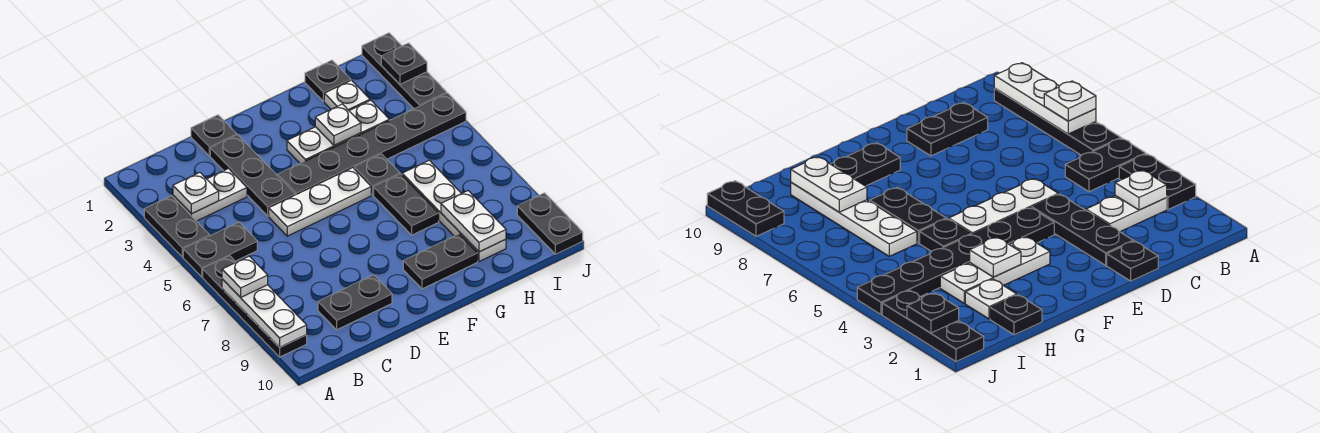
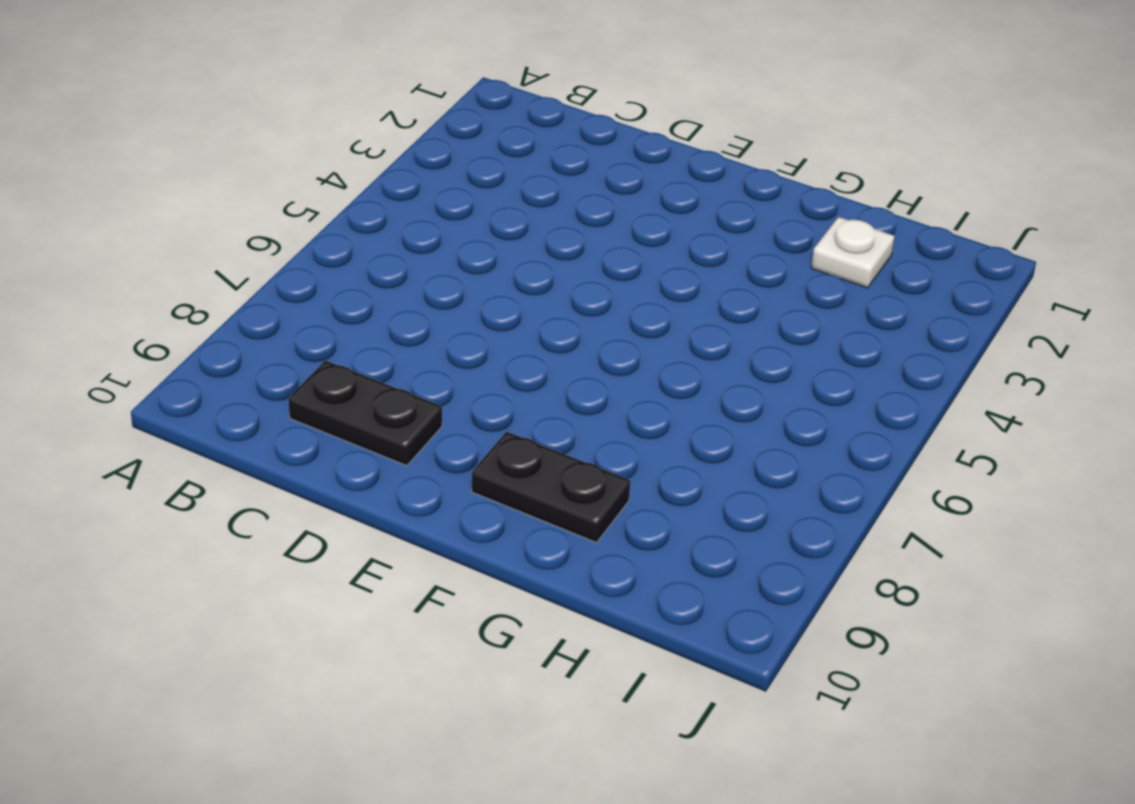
none -> black plate A3:A4 level 1
none -> black plate A5:B5 level 1
none -> black plate A6:A9 level 1

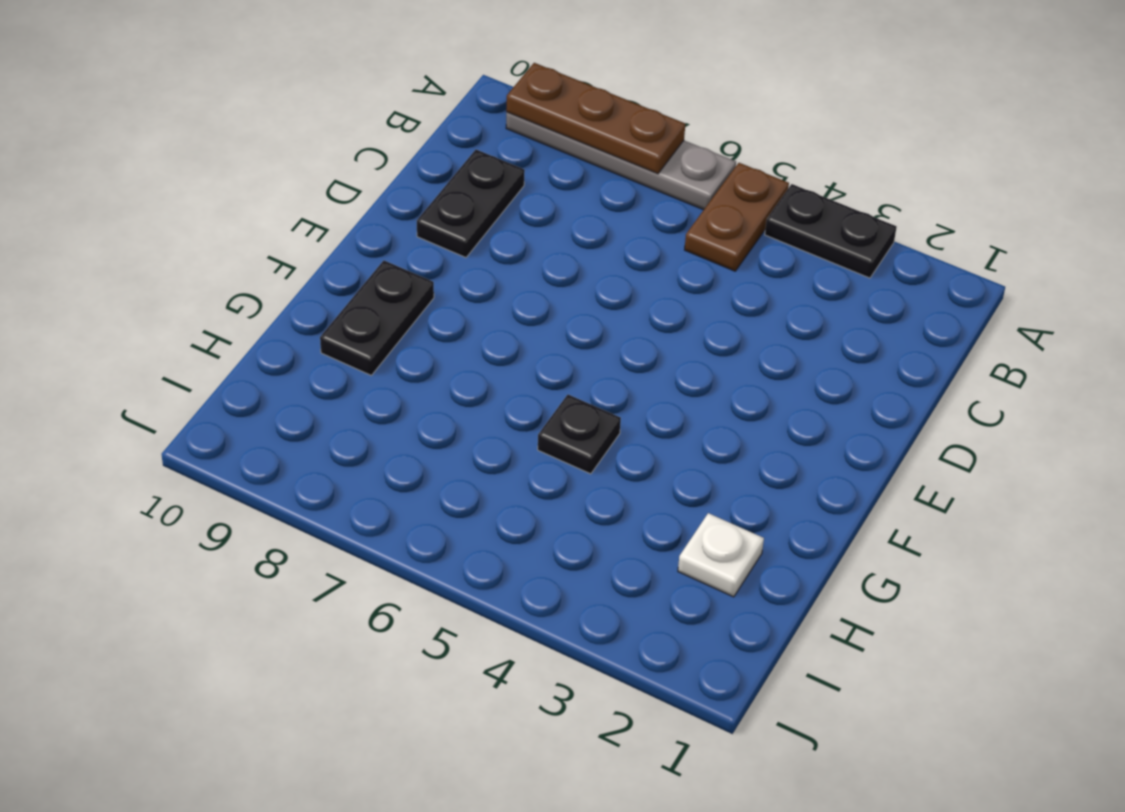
brown plate A5:B5 level 1 -> black plate A5:B5 level 1
grey plate A6:A9 level 1 -> black plate A6:A9 level 1
brown plate A7:A9 level 2 -> white plate A7:A9 level 2
none -> white plate B3:C3 level 1
none -> black plate D1 level 1
none -> black plate D2:D4 level 1

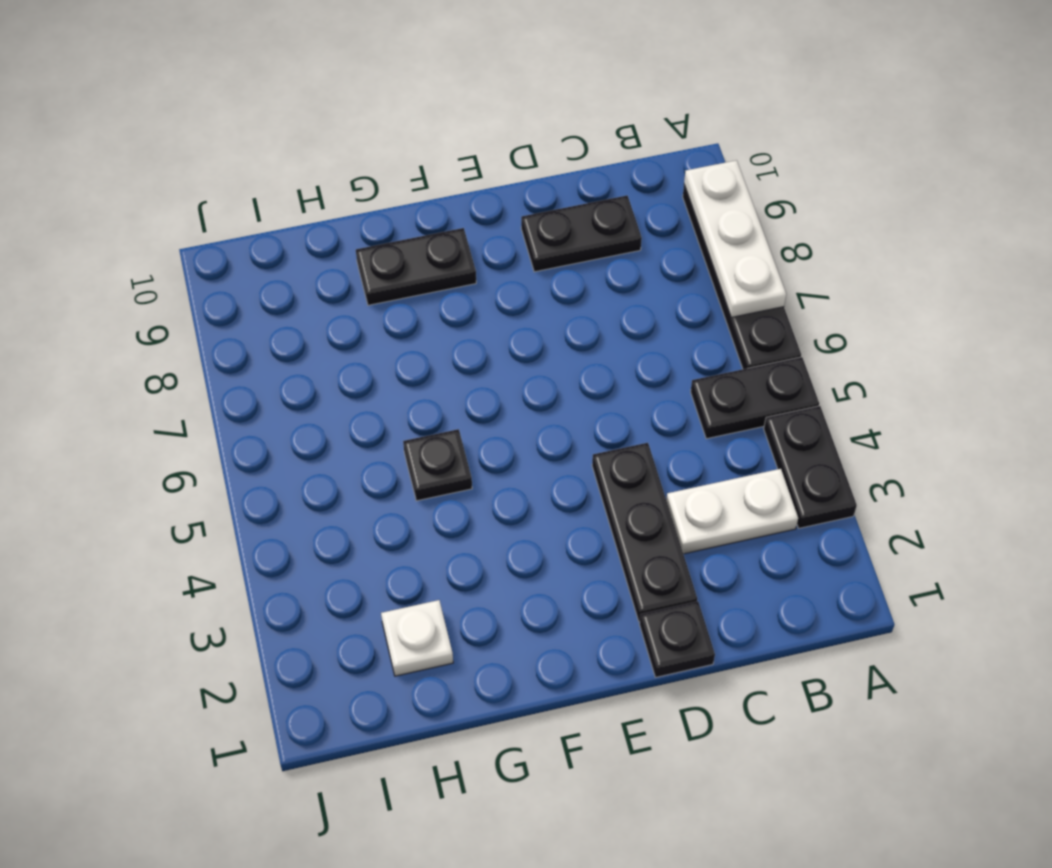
none -> white plate D5:F5 level 1
none -> black plate E4:J4 level 1
none -> white plate F3:H3 level 1

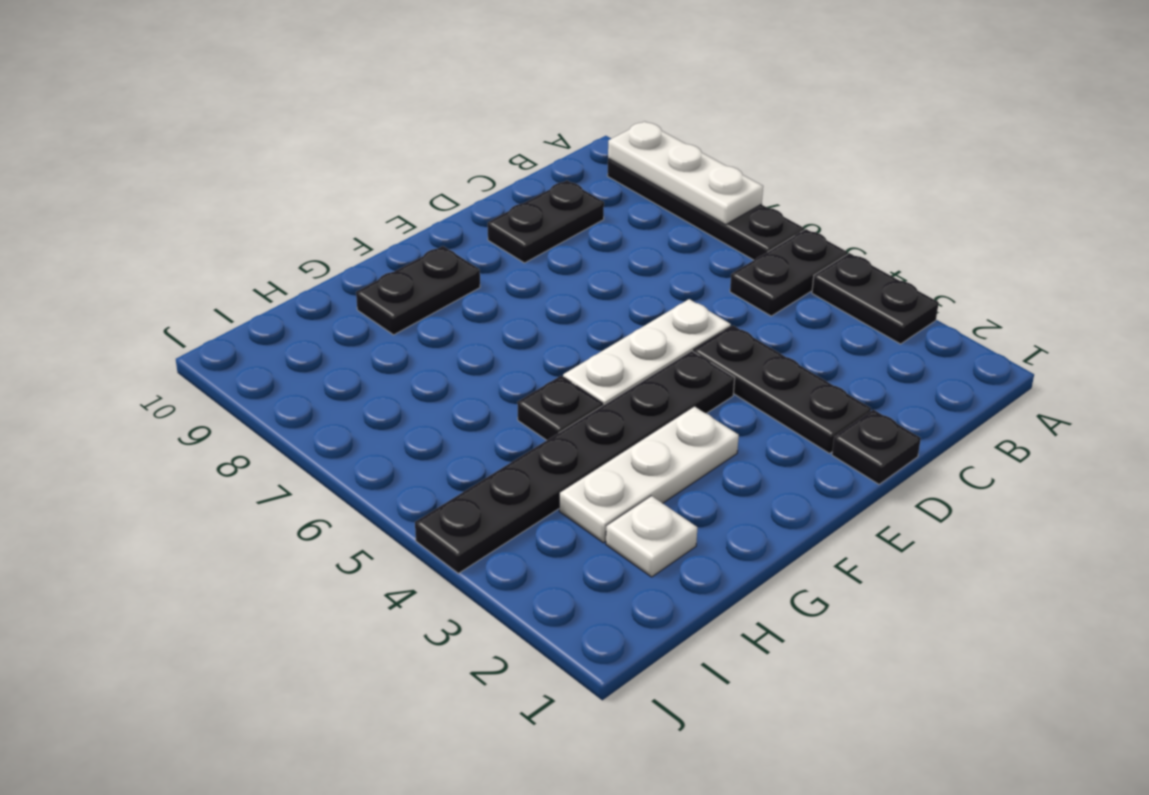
none -> white plate B3:C3 level 1
none -> black plate G6:G7 level 1
none -> black plate H1 level 1

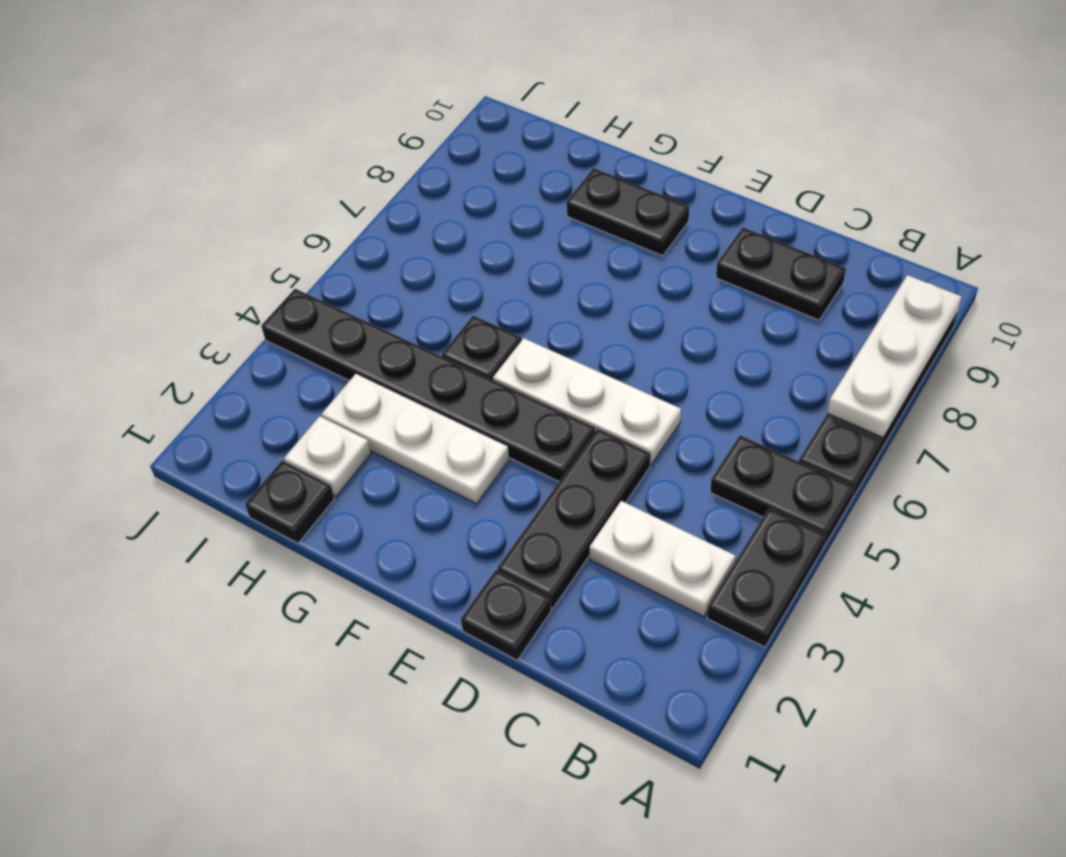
none -> black plate G6:G7 level 1
none -> white plate H6:H9 level 1
none -> black plate J1:J3 level 1

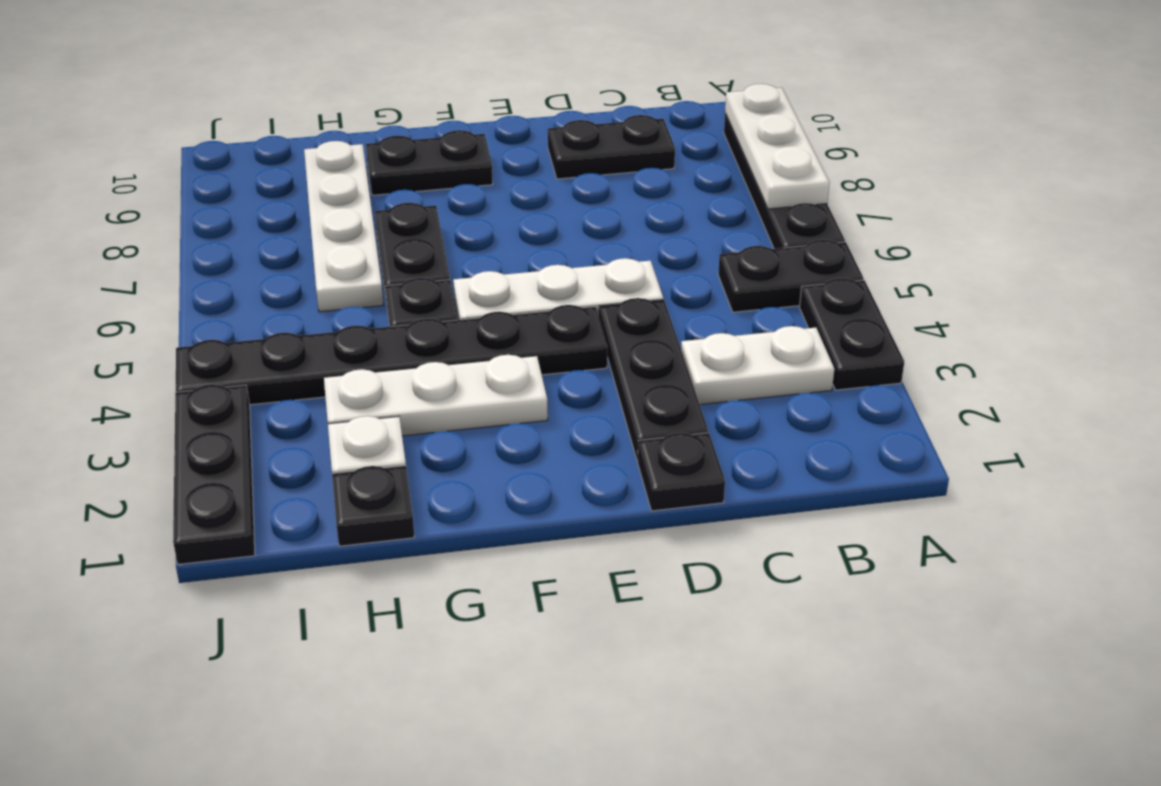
none -> black plate J9:J10 level 1
none -> white plate B3 level 2
none -> white plate G3 level 2

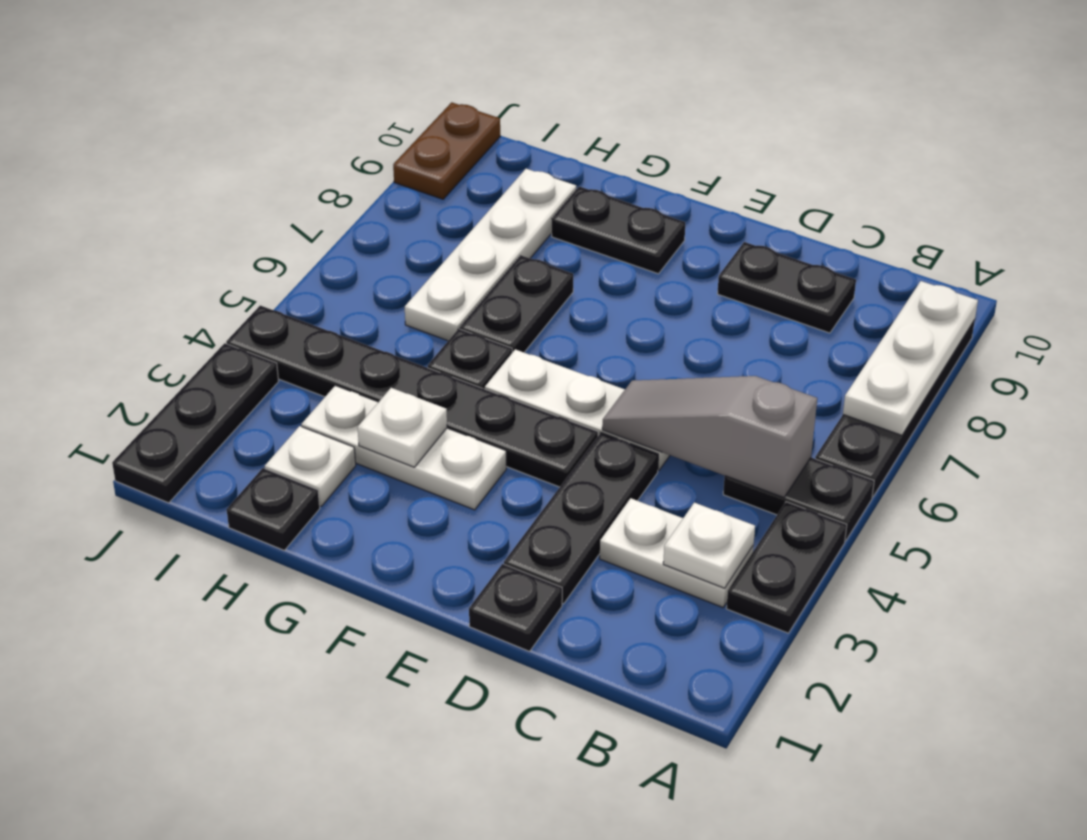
grey slope B5:D5 level 2 top B -> none
brown plate J9:J10 level 1 -> black plate J9:J10 level 1
none -> white plate H8:H9 level 2
none -> black plate J2 level 2
none -> white plate A7 level 3

